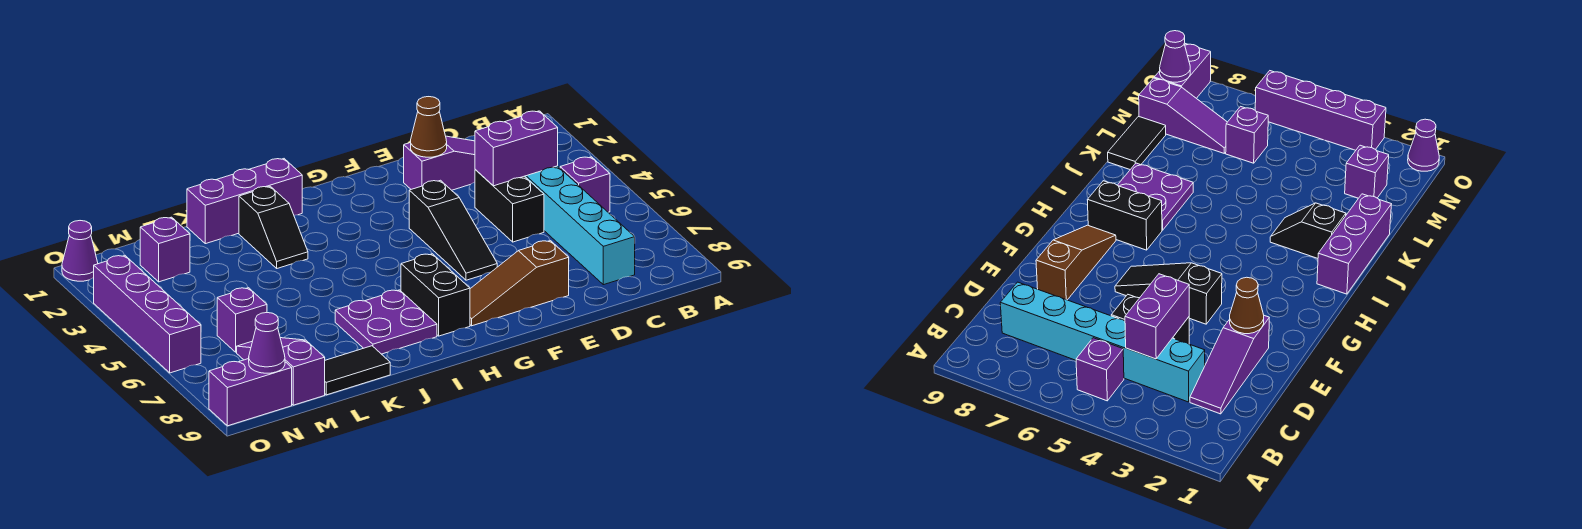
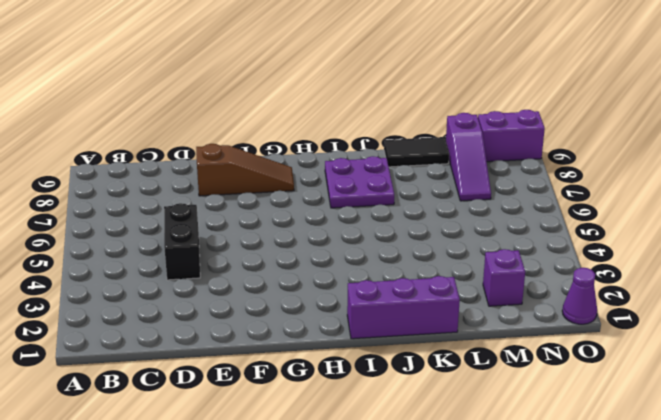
none -> purple brick B5 level 1
none -> purple slope C2:E2 level 1 top E
none -> cyan brick C3:C8 level 1

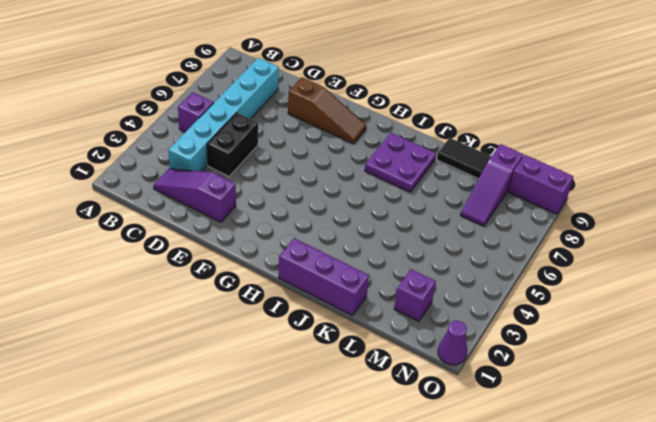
none -> black slope F4:F6 level 1 top 4
none -> black brick H7:H8 level 1
none -> black slope J2:J3 level 1 top 2

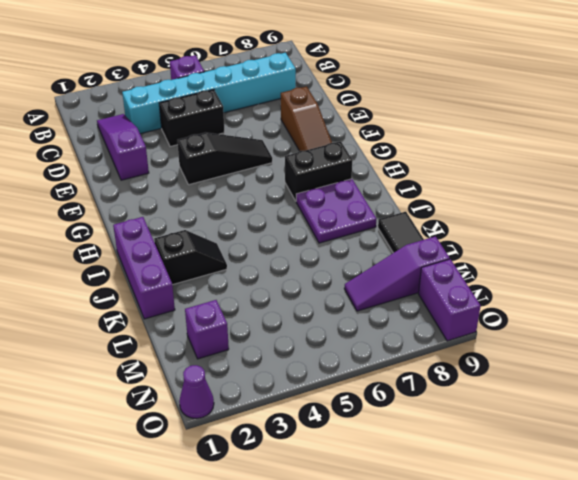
none -> purple brick M6 level 1
none -> purple brick O3:O6 level 1
none -> purple brick C4:D4 level 2

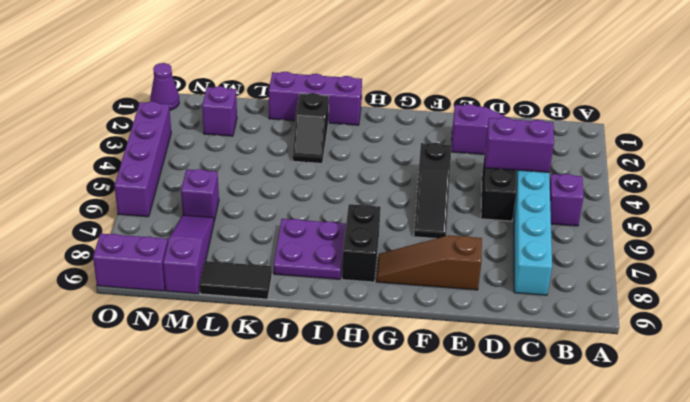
none -> brown cone E2 level 2
none -> purple cone N9 level 2

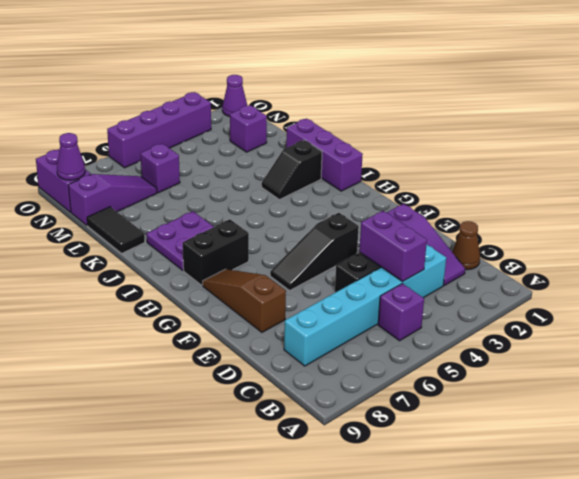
brown cone C1 level 1 -> brown cone E2 level 2

